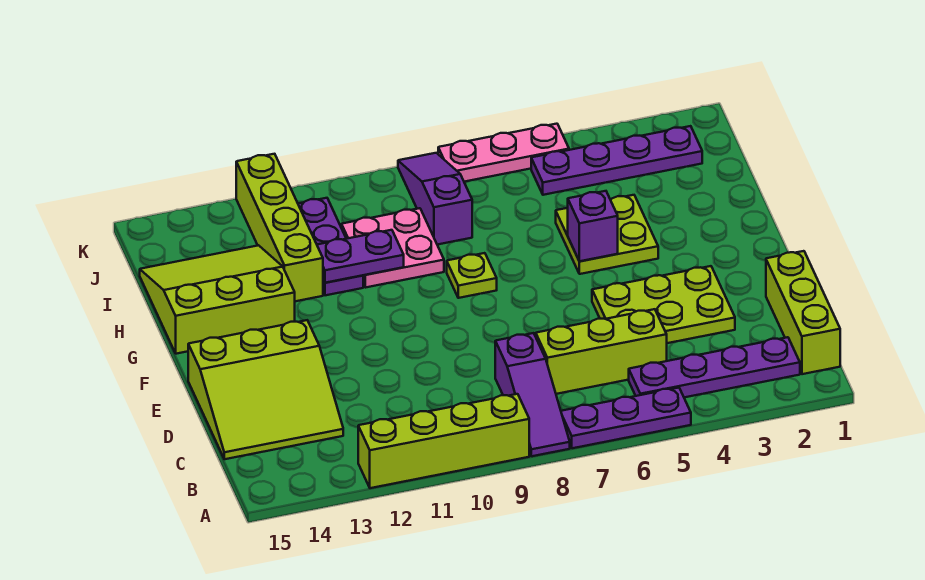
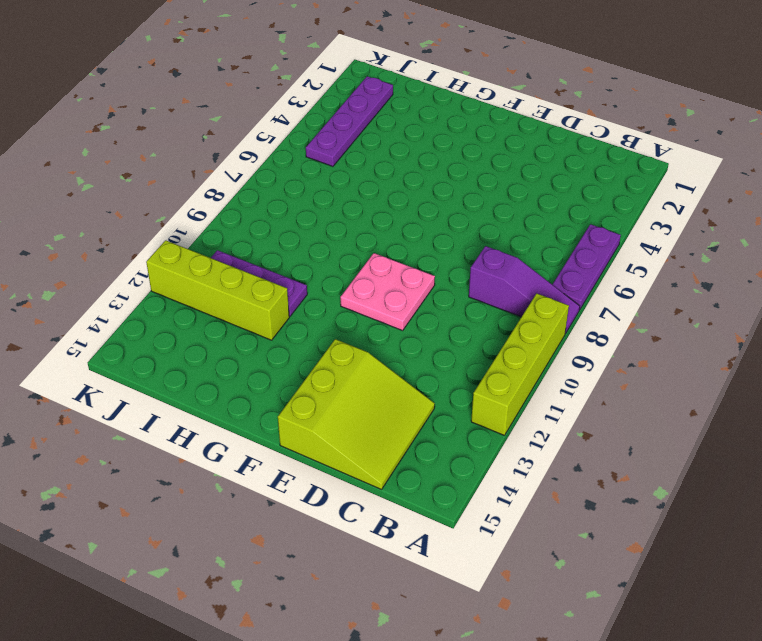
pink plate E9:F10 level 1 -> pink plate H9:I10 level 1
none -> lime brick B1:D1 level 1
none -> purple plate B2:B5 level 1
none -> lime brick C5:C7 level 1

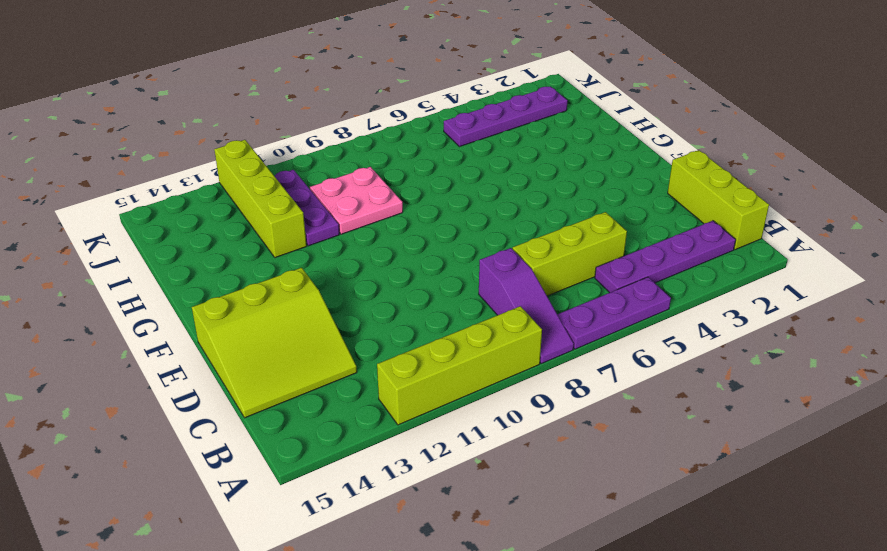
none -> lime plate D3:E5 level 1
none -> lime plate G4:H5 level 1
none -> lime plate G8 level 1

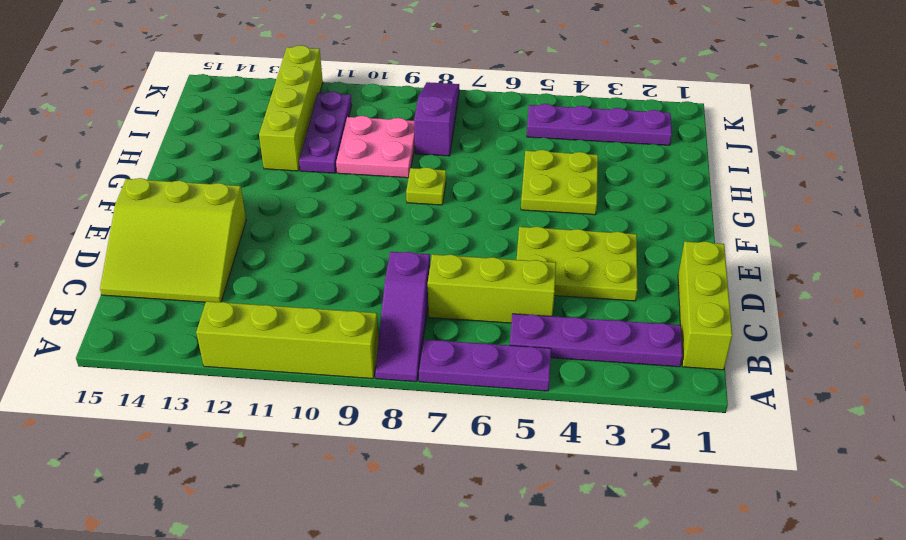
none -> lime slope G13:I15 level 1 top G
none -> pink plate K5:K7 level 1
none -> purple brick G5 level 2

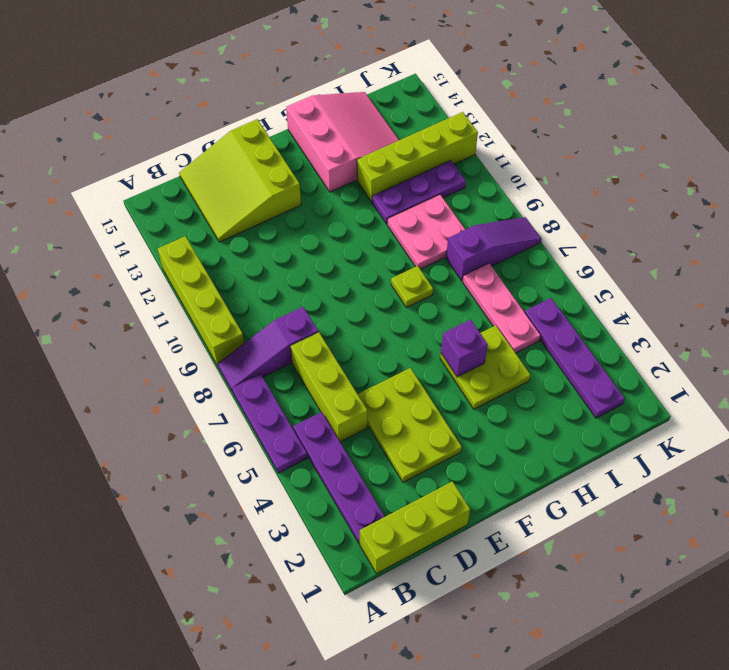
pink slope G13:I15 level 1 top G -> lime slope G13:I15 level 1 top G
pink plate I5:I7 level 1 -> pink plate K5:K7 level 1
none -> purple plate H10:H11 level 2

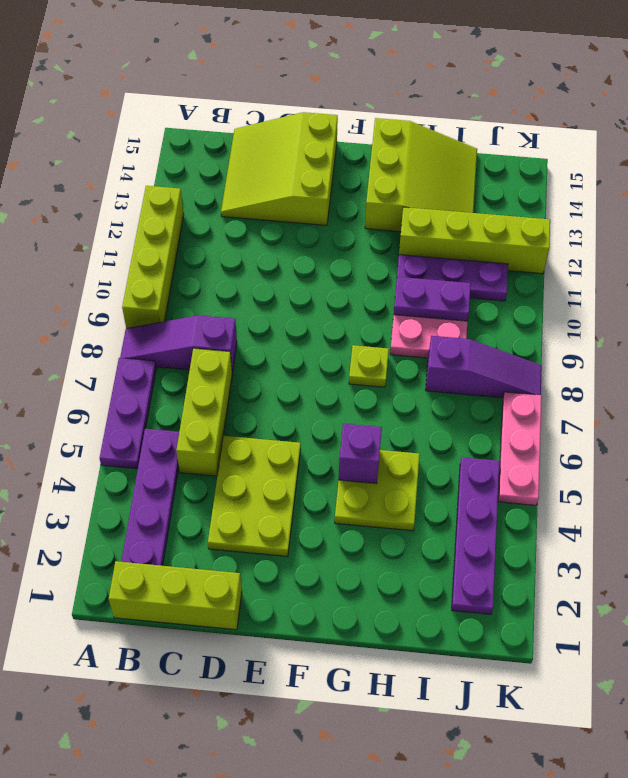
purple plate H10:I10 level 2 -> purple plate H10:H11 level 2

